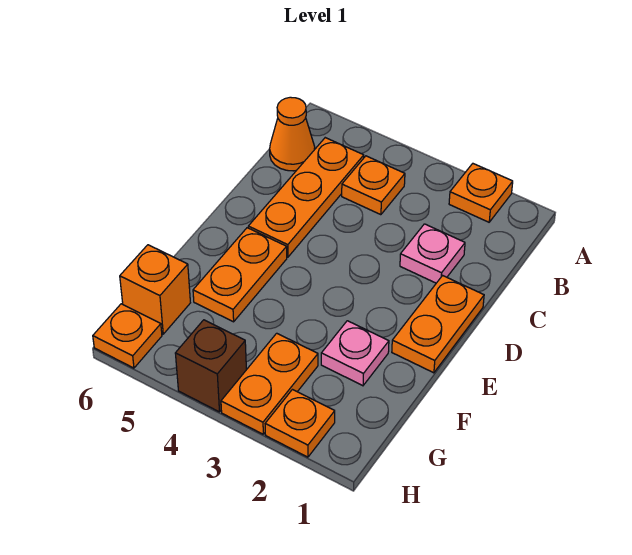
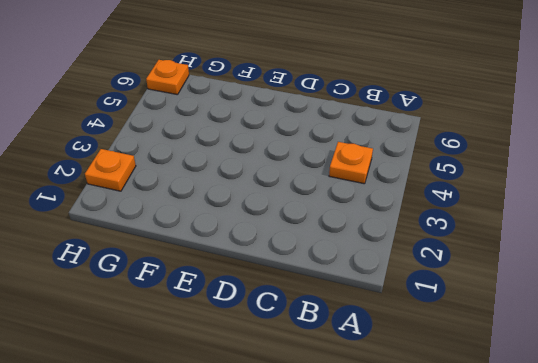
none -> orange plate A2 level 1
none -> orange plate B5:D5 level 1
none -> orange cone B6 level 1

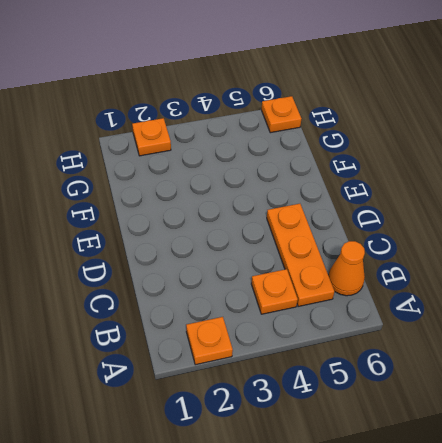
none -> pink plate C2 level 1
none -> orange plate D1:E1 level 1
none -> orange plate E5:F5 level 1

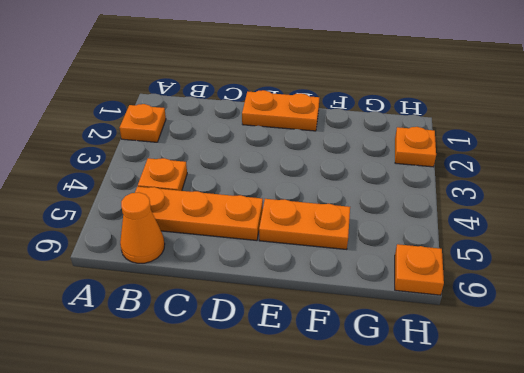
none -> pink plate C2 level 1
none -> pink plate F2 level 1
none -> orange plate G3:H3 level 1

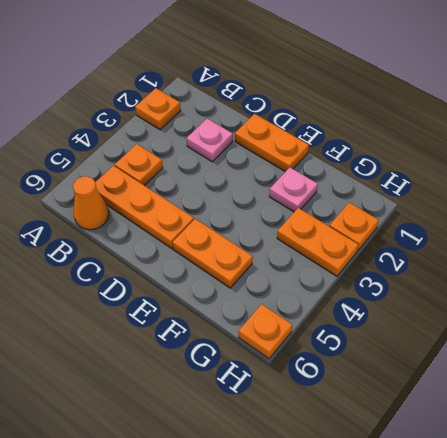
none -> orange brick G6 level 1
none -> brown brick H4 level 1

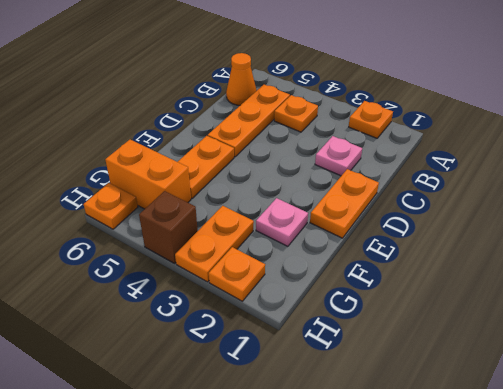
orange brick G5:G6 level 1 -> orange brick G6 level 1

